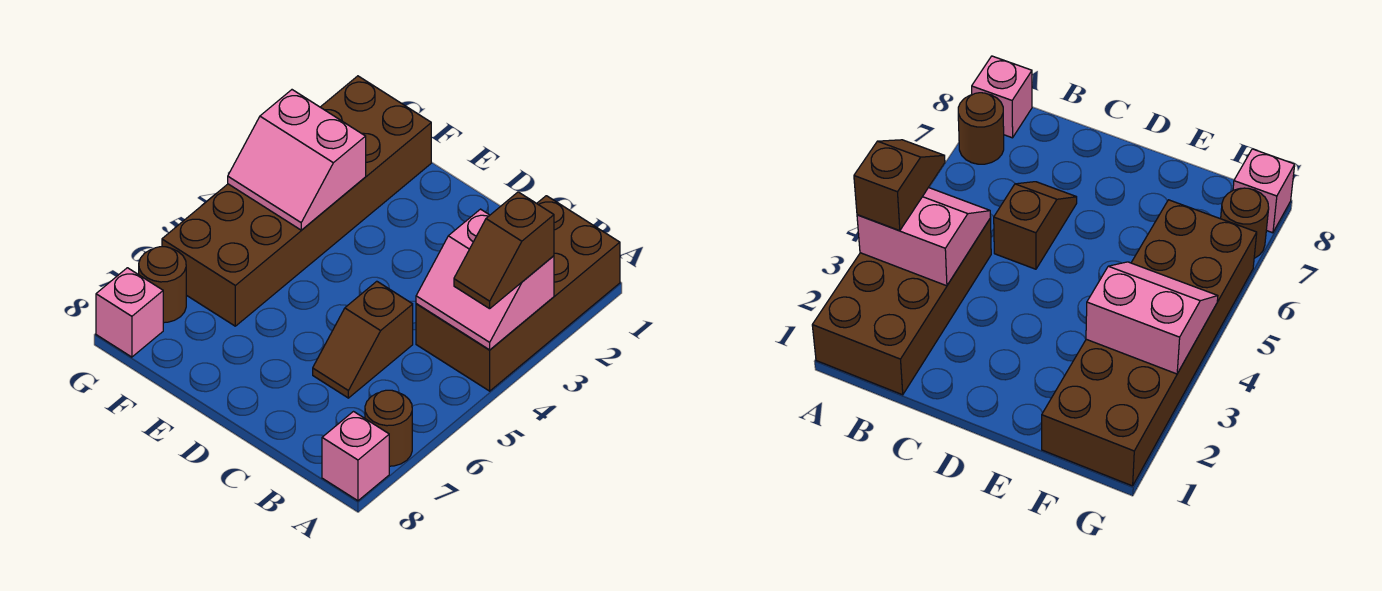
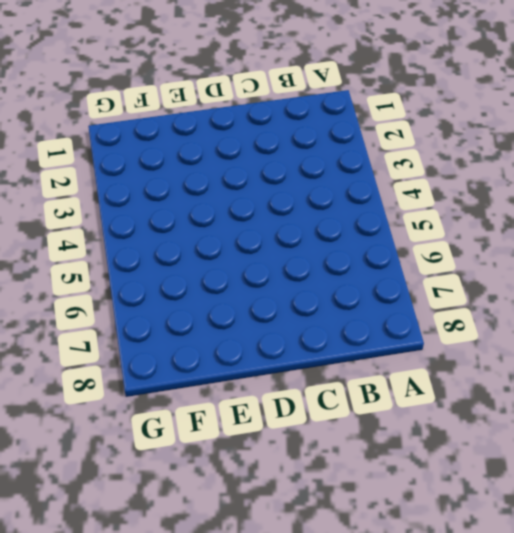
none -> brown brick A1:B4 level 1
none -> brown round brick A7 level 1

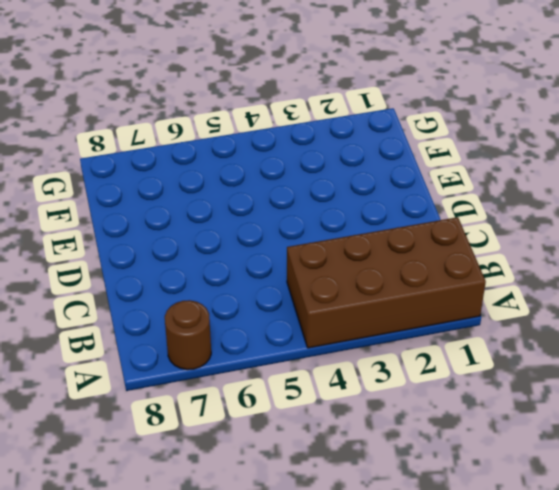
none -> pink brick A8 level 1
none -> brown slope C5:C6 level 1 top 5

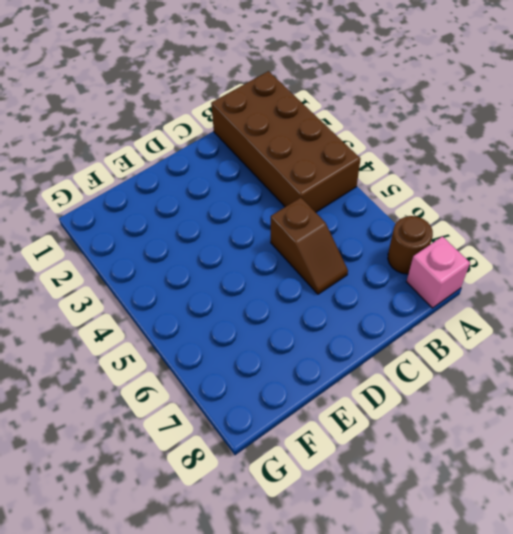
none -> brown brick F1:G6 level 1
none -> brown round brick G7 level 1

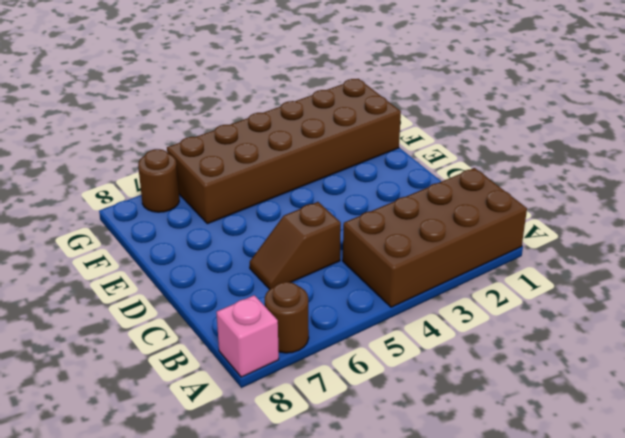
none -> pink brick G8 level 1
none -> pink slope A3:B4 level 2 top 3

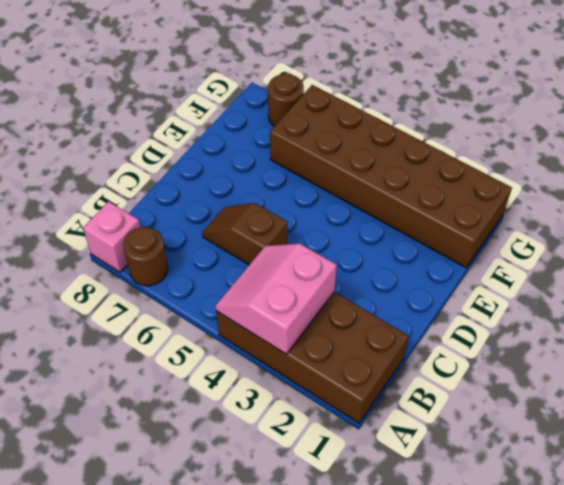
none -> pink brick G8 level 1
none -> pink slope F3:G4 level 2 top 3

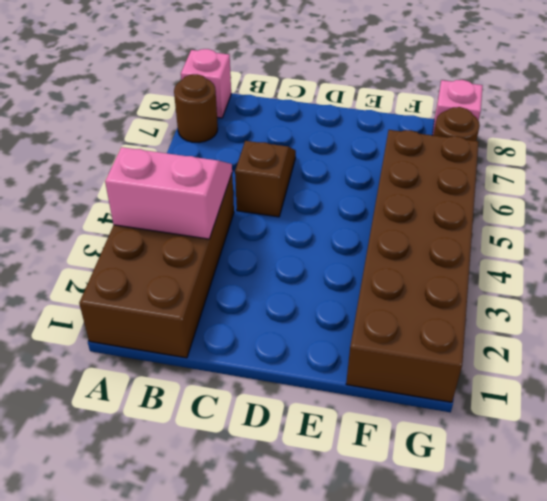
none -> pink slope F3:G4 level 2 top 3
none -> brown slope A3:A4 level 3 top 3

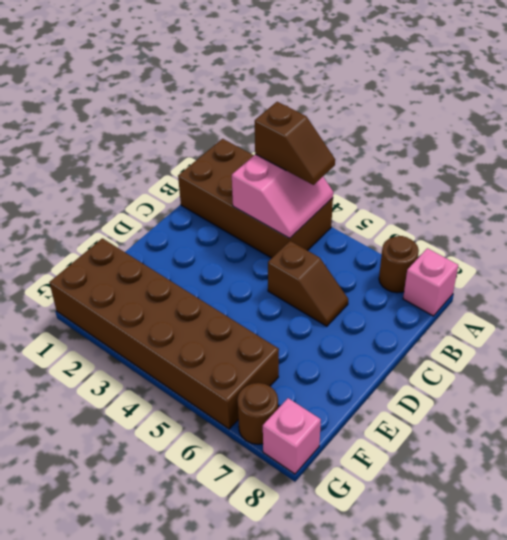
none -> pink slope F3:G4 level 2 top 3

